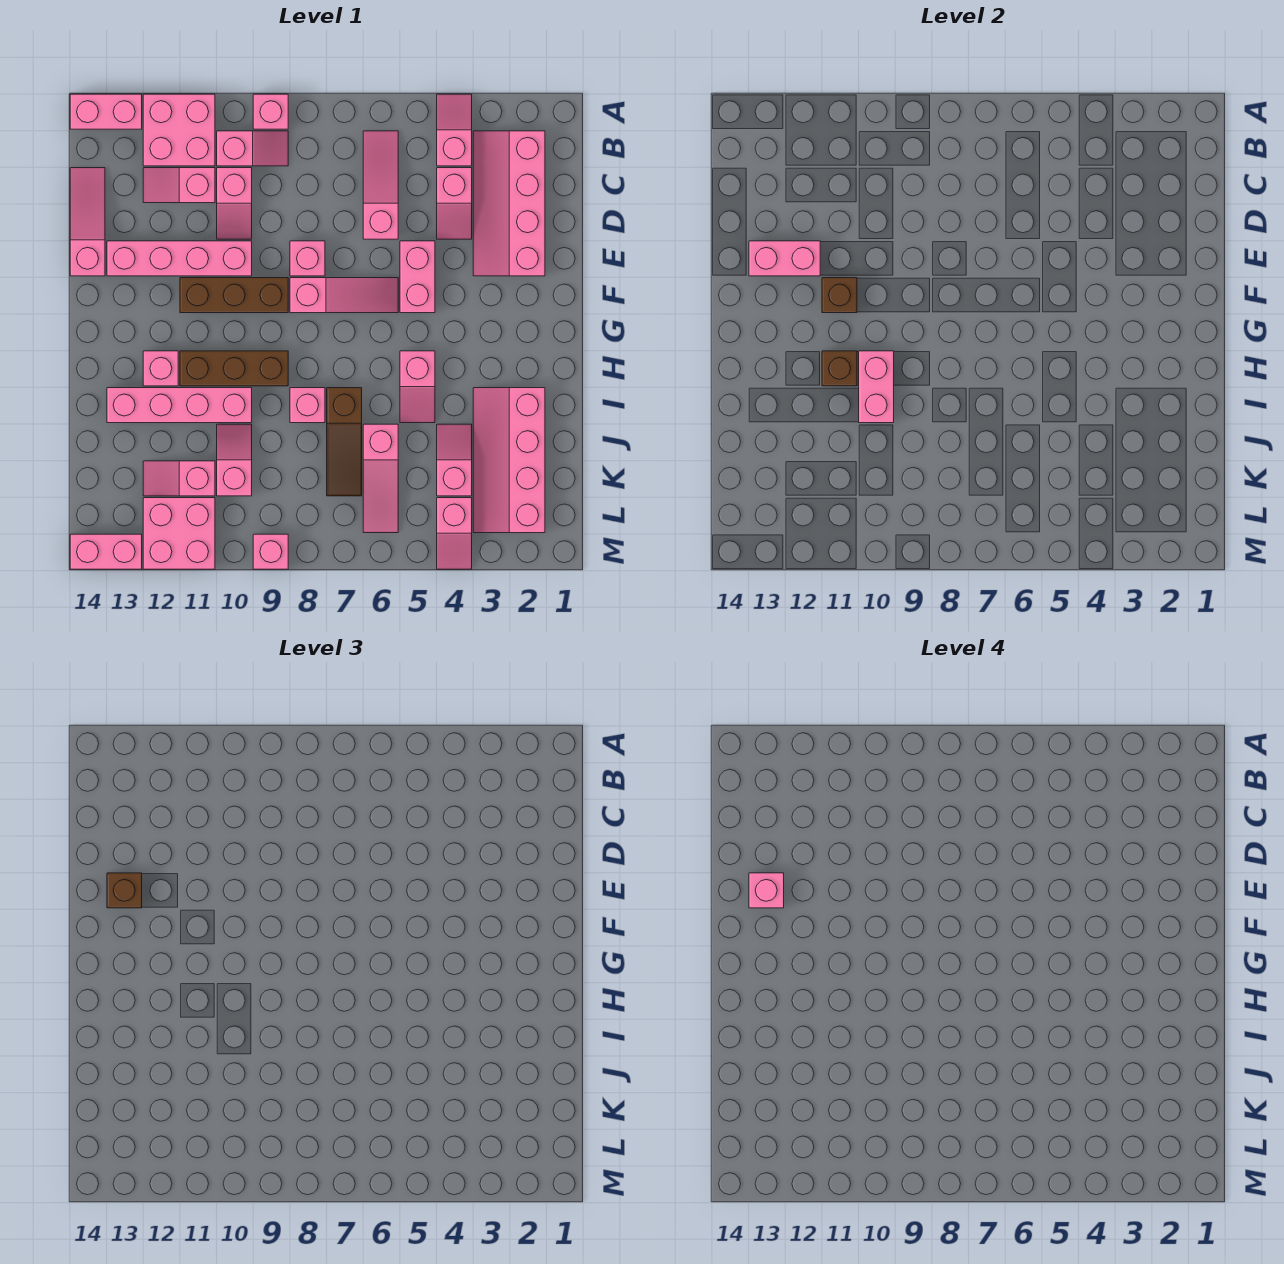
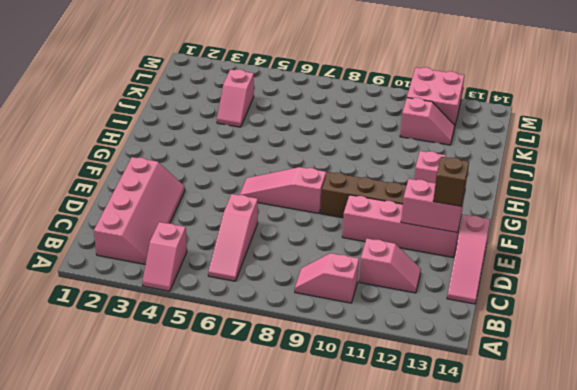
none -> pink brick A9 level 1
none -> pink brick A11:B12 level 1
none -> pink brick A13:A14 level 1
none -> pink slope C4:D4 level 1 top C

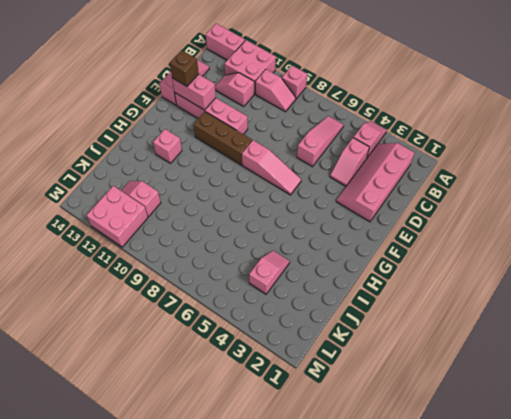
none -> pink slope C10:D10 level 1 top C
none -> pink brick E5:F5 level 1
none -> pink brick E8 level 1
none -> pink slope H5:I5 level 1 top H

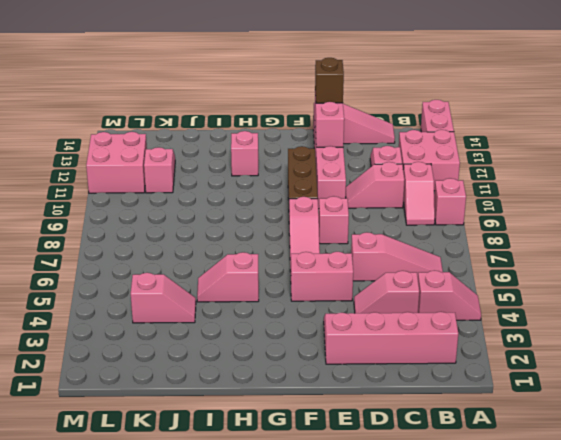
none -> brown brick H9:H11 level 1
none -> pink slope I2:L3 level 1 top 2
none -> brown slope I7:K7 level 1 top I
none -> pink brick I8 level 1

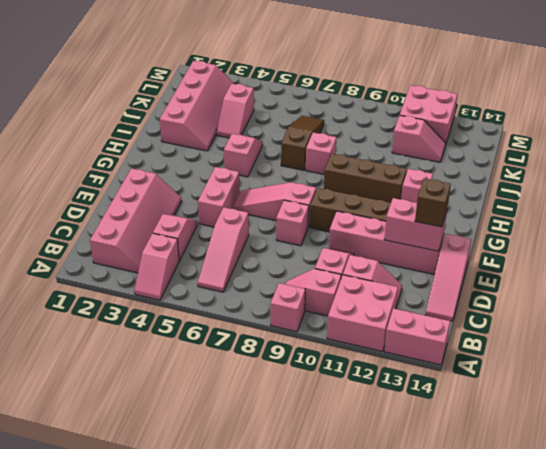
none -> pink brick I10:I13 level 1
none -> pink slope J6:L6 level 1 top J
none -> pink slope J10:K10 level 1 top K
none -> pink slope L4:M4 level 1 top L

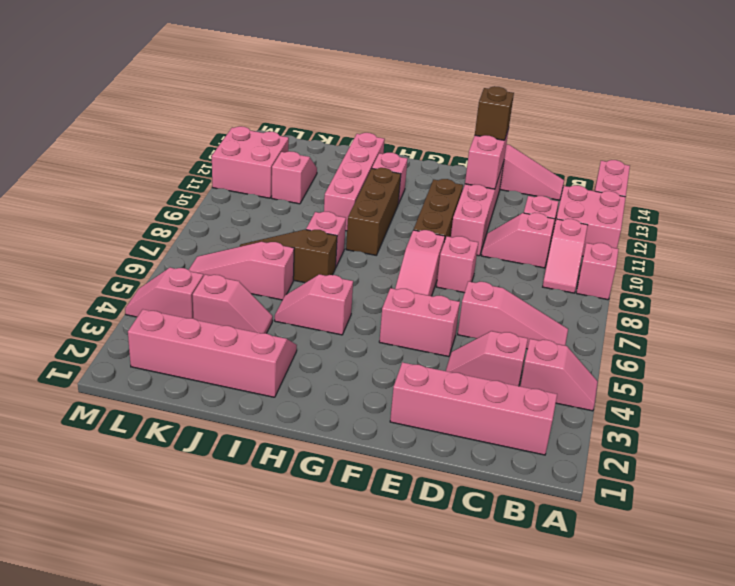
none -> pink slope J10:K10 level 1 top K
none -> pink brick M9 level 1
none -> pink brick M13:M14 level 1
none -> brown brick F11 level 2

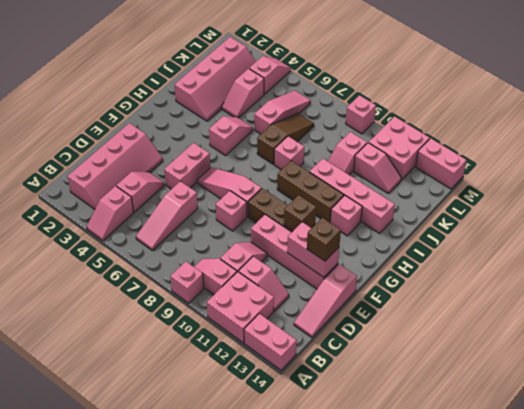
none -> pink brick H10:I10 level 2
none -> brown brick H11 level 2
none -> pink brick E13 level 4

